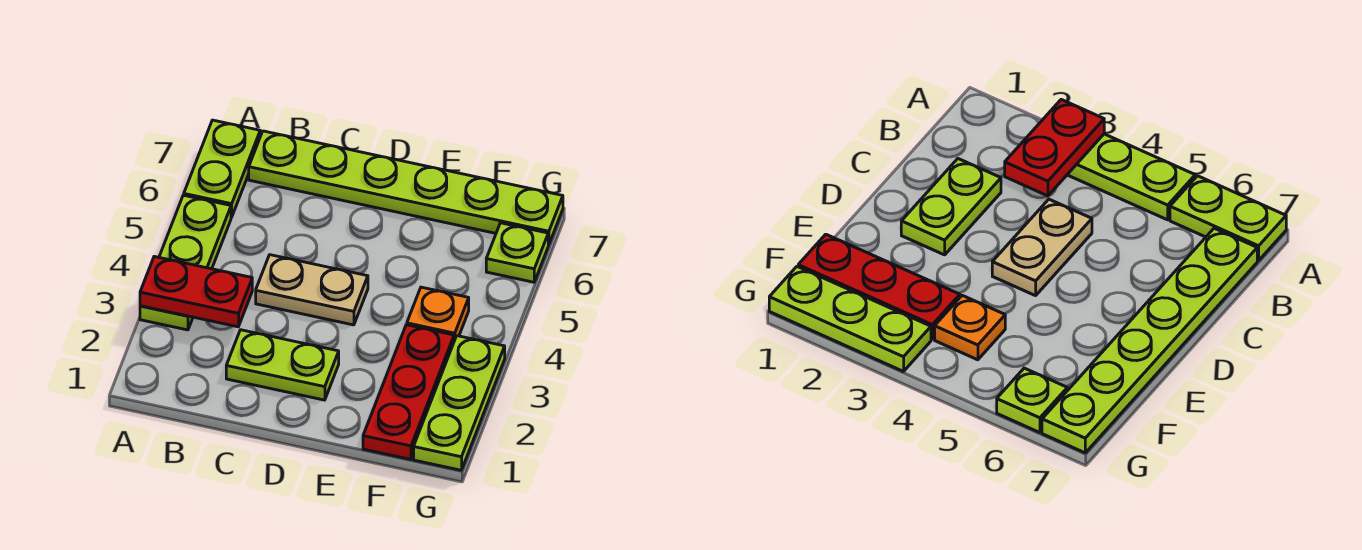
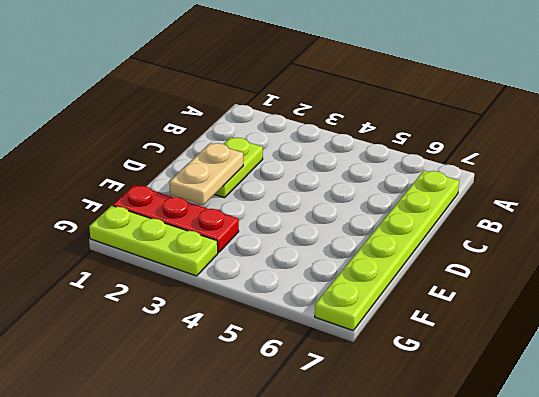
tan plate D2:E2 level 2 -> tan plate C4:D4 level 1
none -> lime plate A3:A5 level 1
none -> lime plate A6:A7 level 1

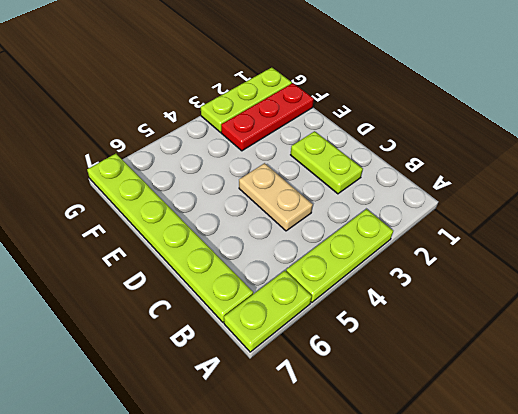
none -> orange plate F4 level 1
none -> lime plate G6 level 1

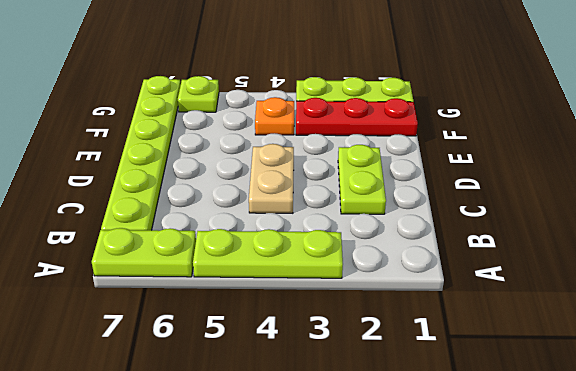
none -> red plate A3:B3 level 2

